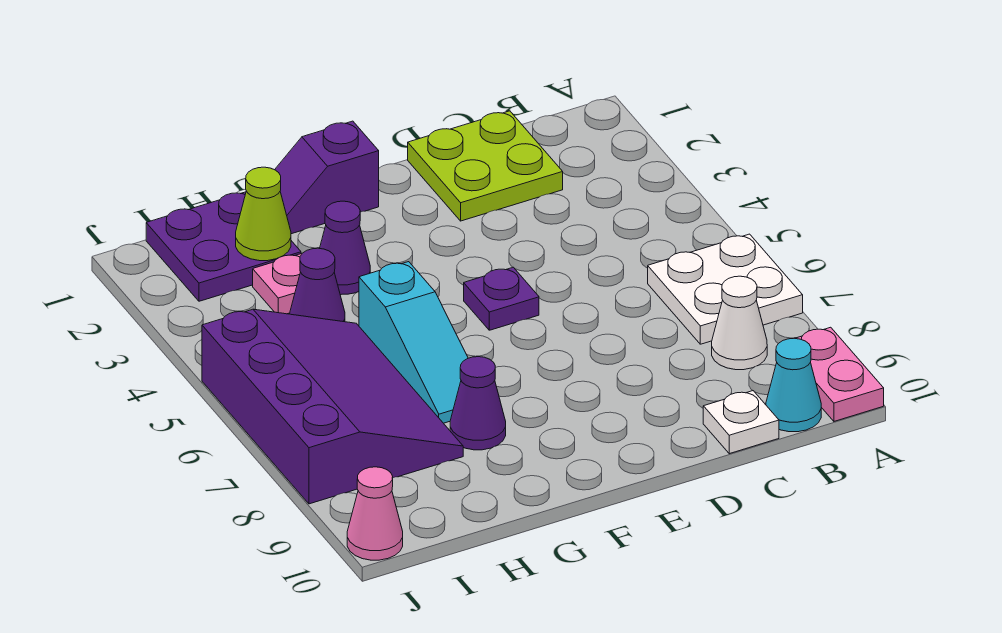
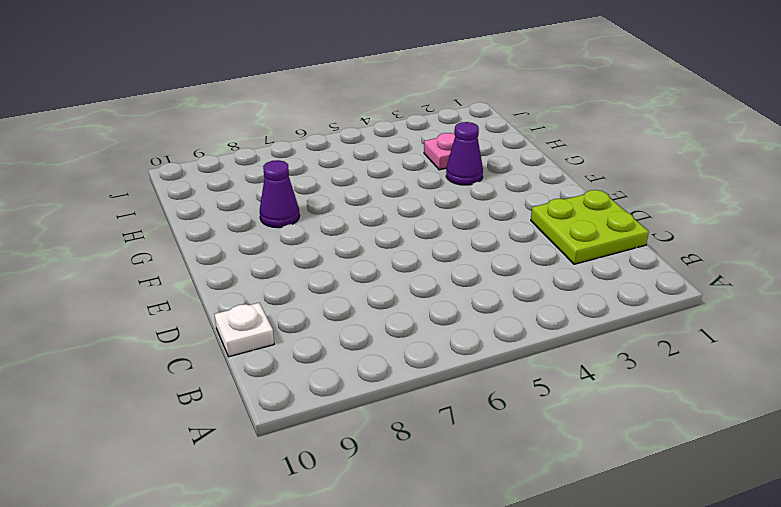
none -> white plate A6:B7 level 1
none -> pink plate A9:A10 level 1
none -> white cone B8 level 1

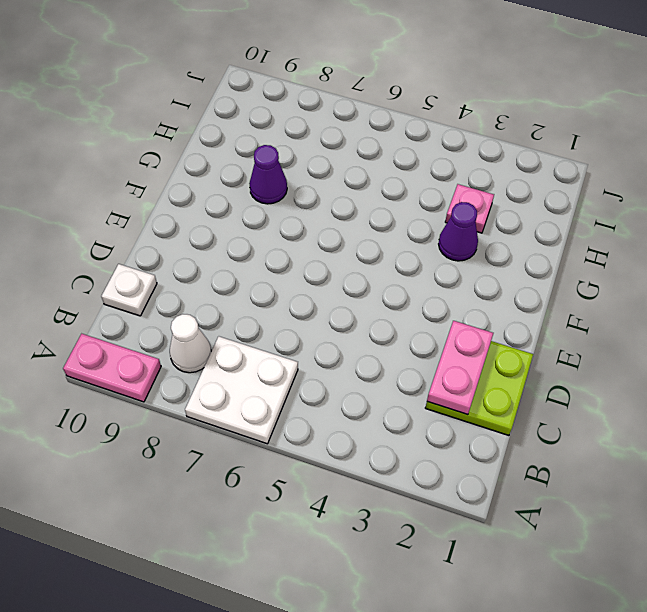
pink plate C2:D2 level 2 -> none
none -> cyan cone B10 level 1
none -> purple plate E5 level 1
none -> purple slope F1:G1 level 1 top F

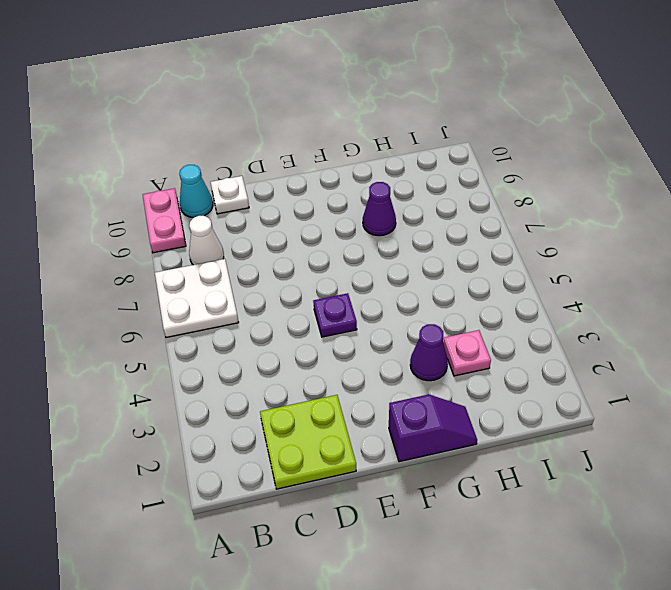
none -> cyan slope G5:G7 level 1 top 5
none -> purple plate H1:I2 level 1
none -> purple cone H4 level 1

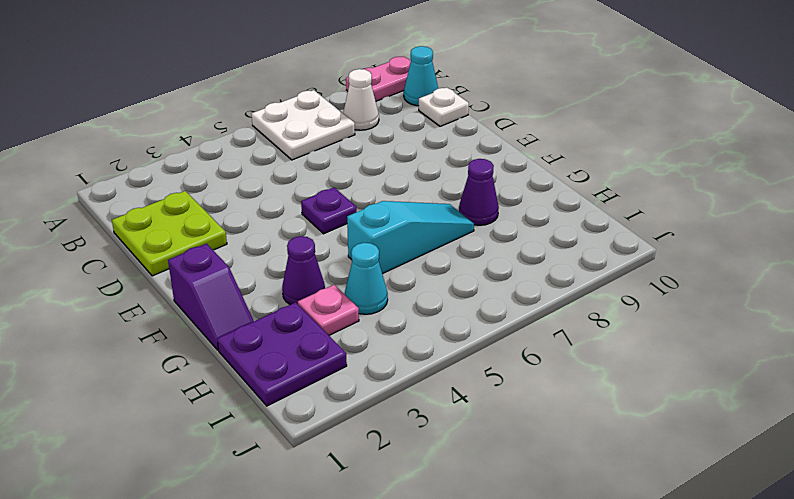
cyan cone H4 level 1 -> purple cone H4 level 1
none -> purple slope H5:J8 level 1 top J
none -> pink cone J10 level 1
none -> lime cone H2 level 2

